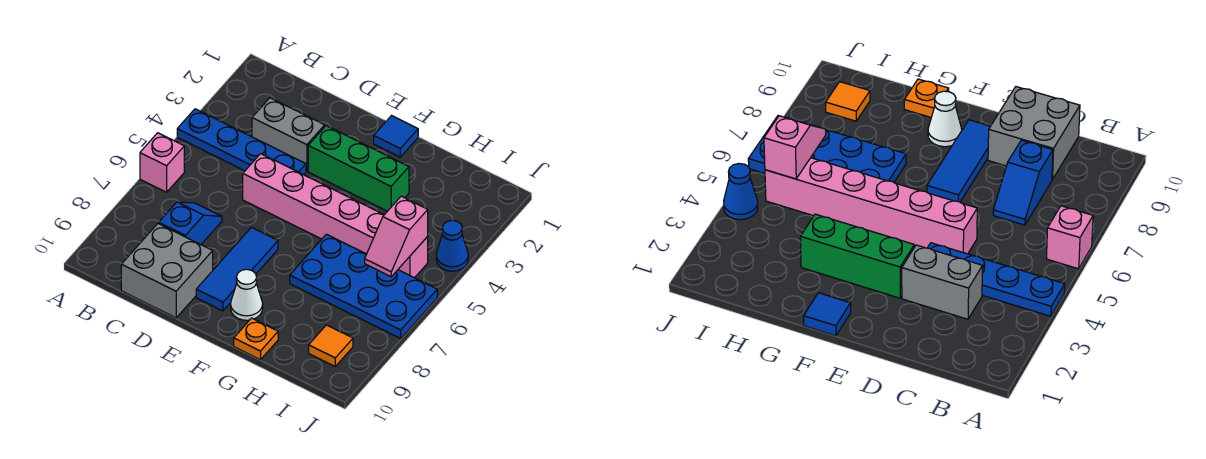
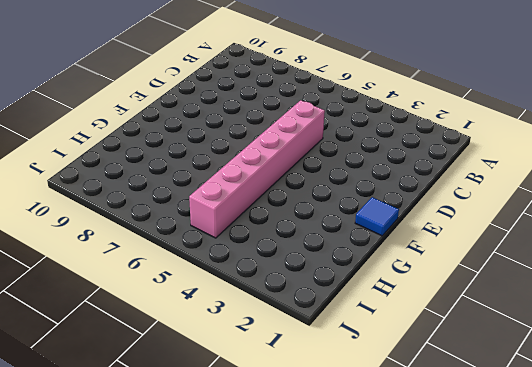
none -> blue plate A4:D4 level 1
none -> pink brick A6 level 1
none -> grey brick C3:D3 level 1

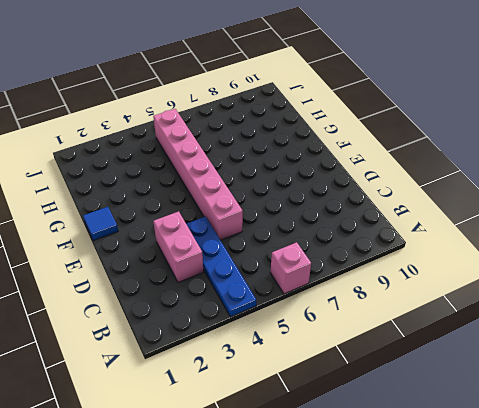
pink brick C3:D3 level 1 -> grey brick C3:D3 level 1
none -> blue slope C7:C8 level 1 top 8
none -> grey brick C9:D10 level 1
none -> green brick E3:G3 level 1

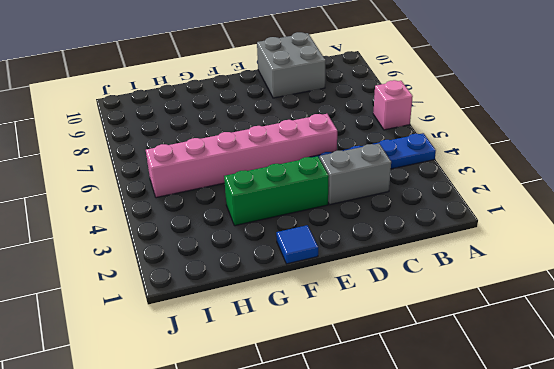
none -> blue slope C7:C8 level 1 top 8
none -> blue tile E7:E9 level 1
none -> white cone F9 level 1

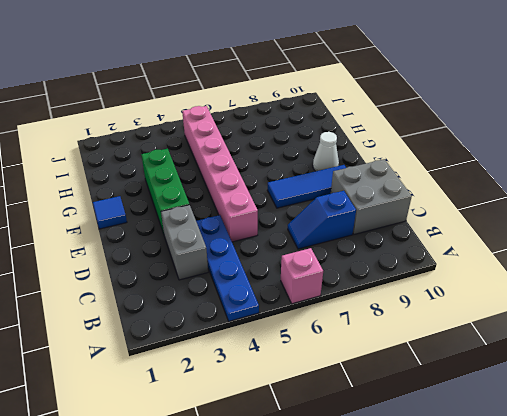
none -> blue plate G6:J7 level 1
none -> orange plate G10 level 1
none -> orange tile I9 level 1

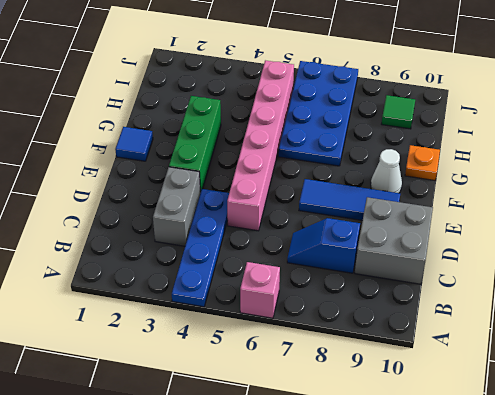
green tile I9 level 1 -> orange tile I9 level 1
none -> blue cone J4 level 1
none -> pink slope I5:I6 level 2 top 5

